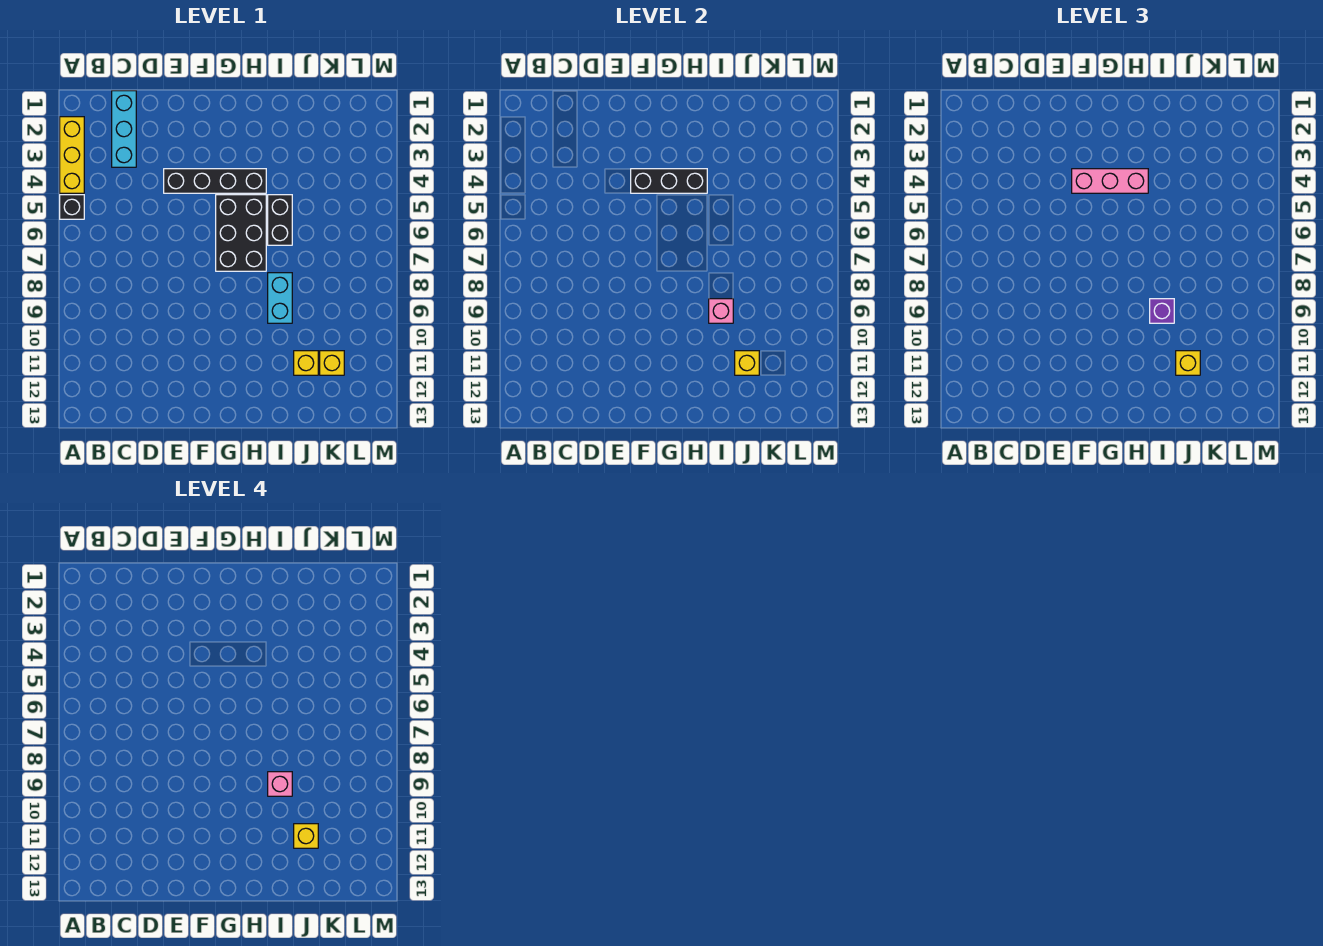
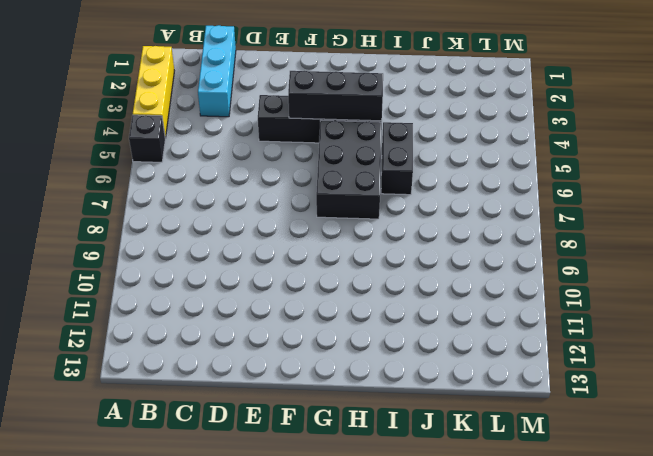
none -> cyan brick I8:I9 level 1
none -> yellow brick J11 level 1
none -> yellow brick K11 level 1

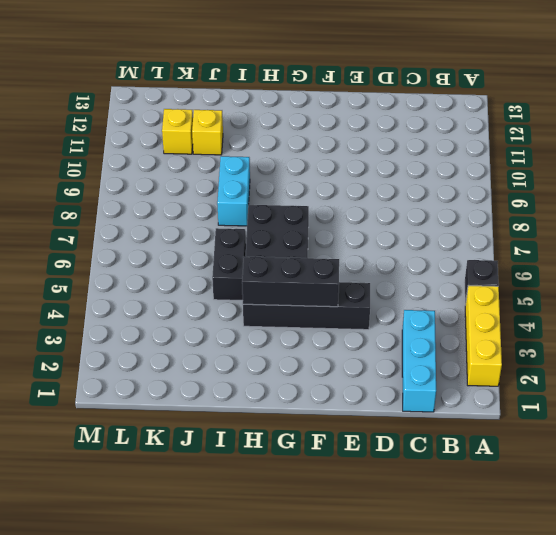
none -> pink brick I9 level 2
none -> yellow brick J11 level 2
none -> pink brick F4:H4 level 3

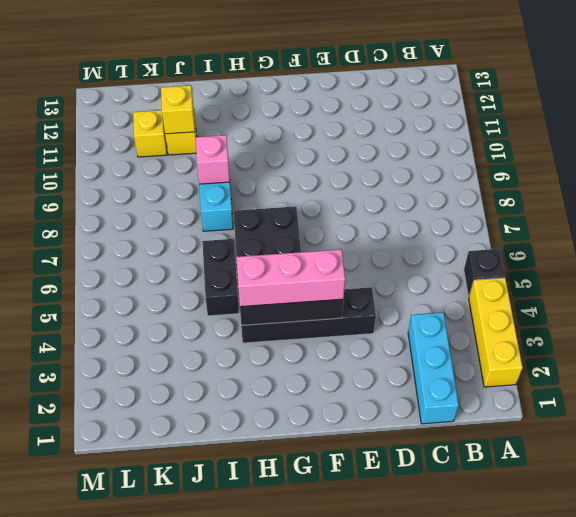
none -> purple brick I9 level 3
none -> yellow brick J11 level 3
none -> pink brick I9 level 4

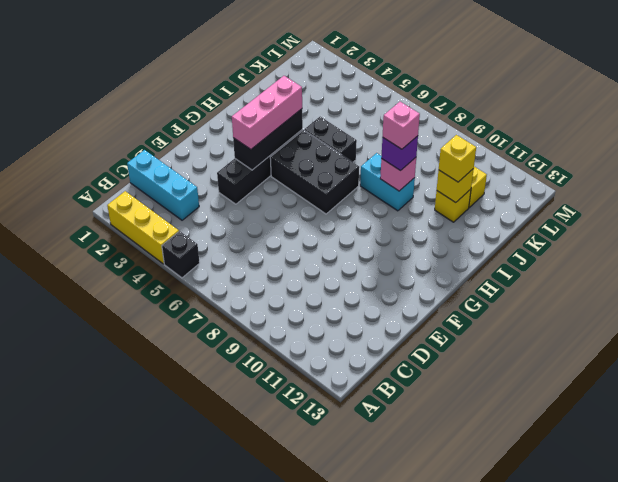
none -> yellow brick J11 level 4

